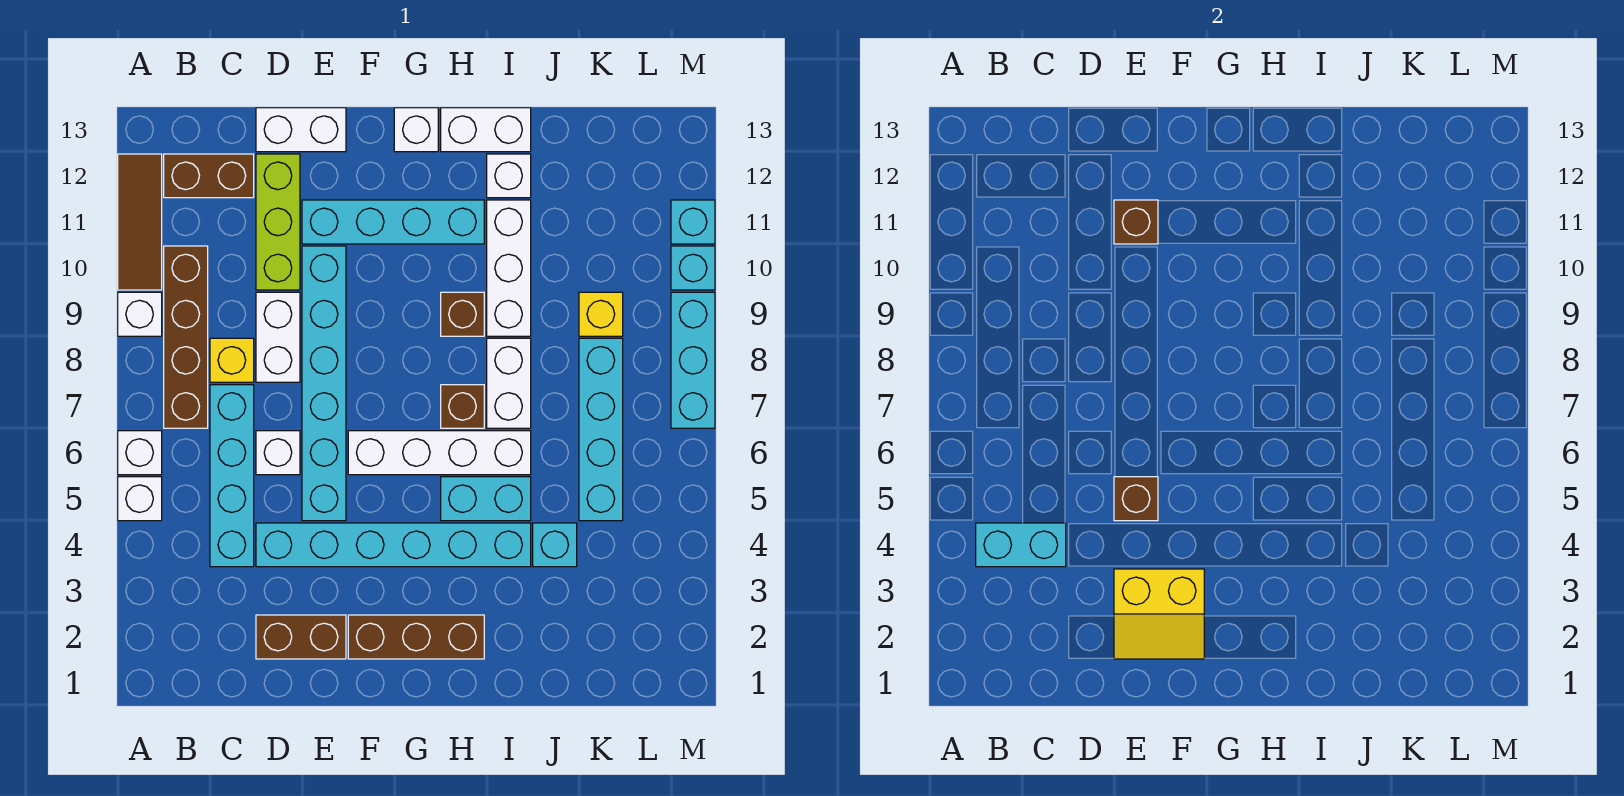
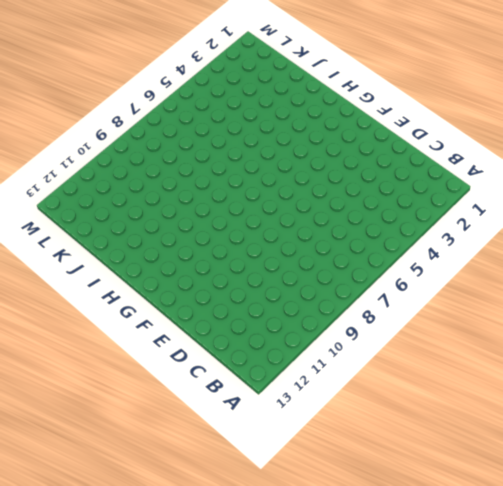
none -> white brick A5 level 1
none -> white brick A6 level 1
none -> white brick A9 level 1
none -> brown tile A10:A12 level 1

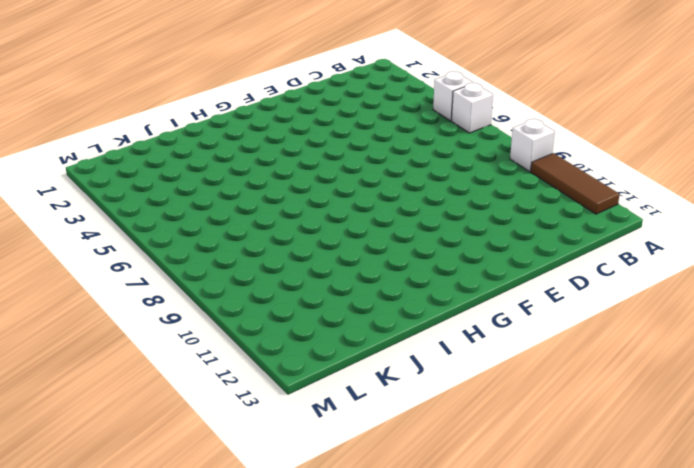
none -> brown brick B7:B10 level 1
none -> brown brick B12:C12 level 1
none -> cyan brick C4:C7 level 1
none -> yellow brick C8 level 1

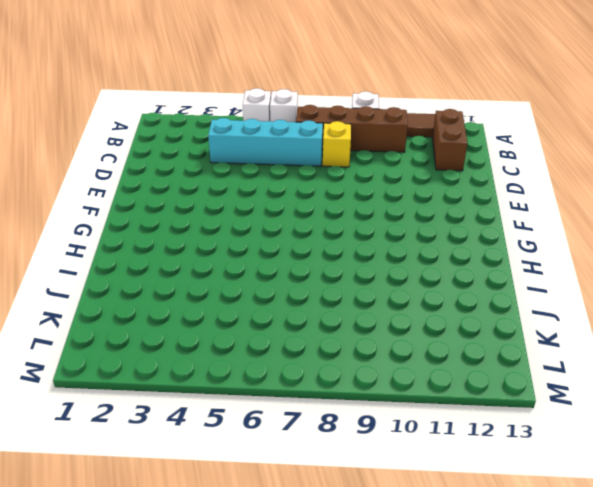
none -> brown brick D2:E2 level 1
none -> cyan brick D4:I4 level 1
none -> white brick D6 level 1
none -> white brick D8:D9 level 1

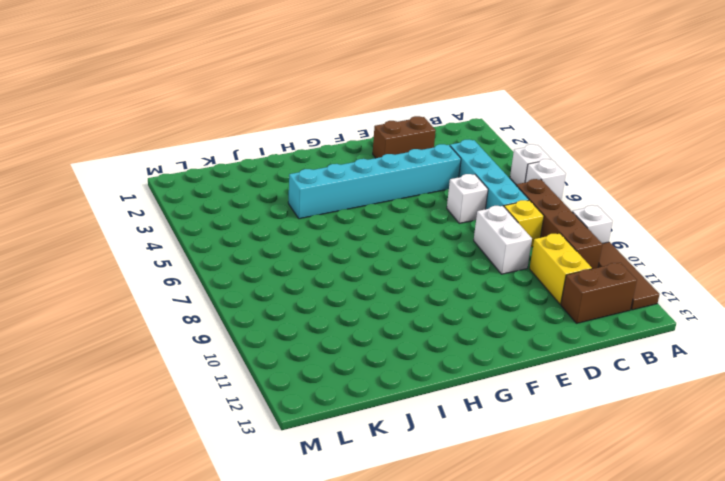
yellow brick C10:C11 level 1 -> none
none -> lime brick D10:D12 level 1
none -> white brick D13:E13 level 1
none -> cyan brick E5:E10 level 1
none -> cyan brick E11:H11 level 1

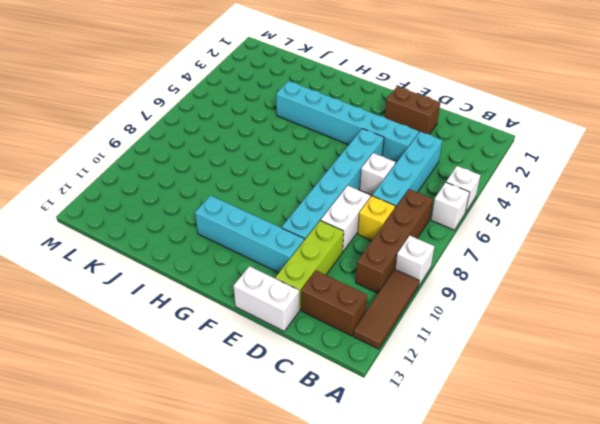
none -> brown brick F2:H2 level 1
none -> white brick F6:I6 level 1
none -> white brick G13 level 1
none -> cyan brick H5:I5 level 1

